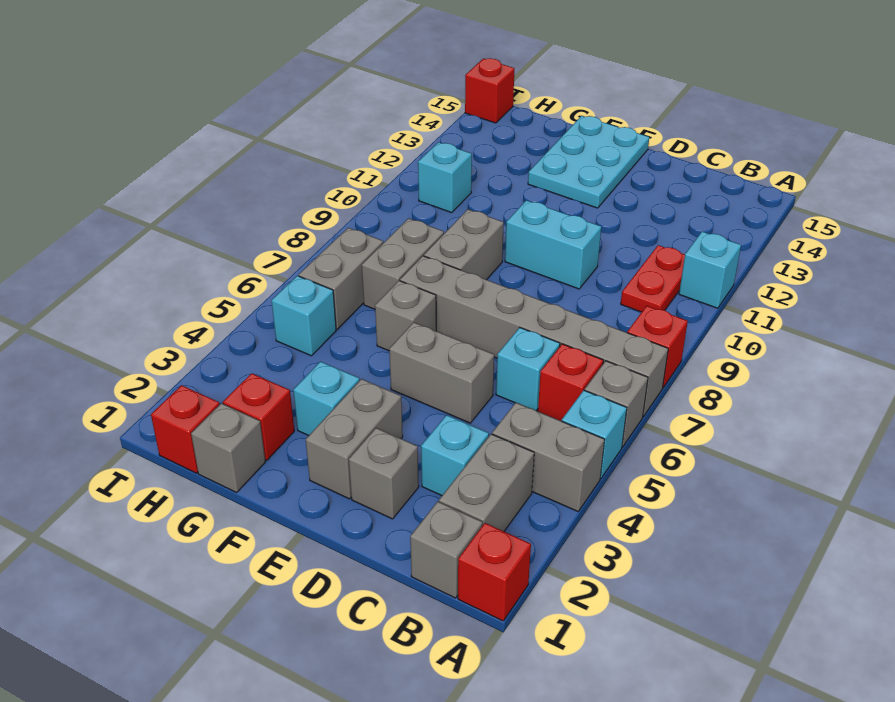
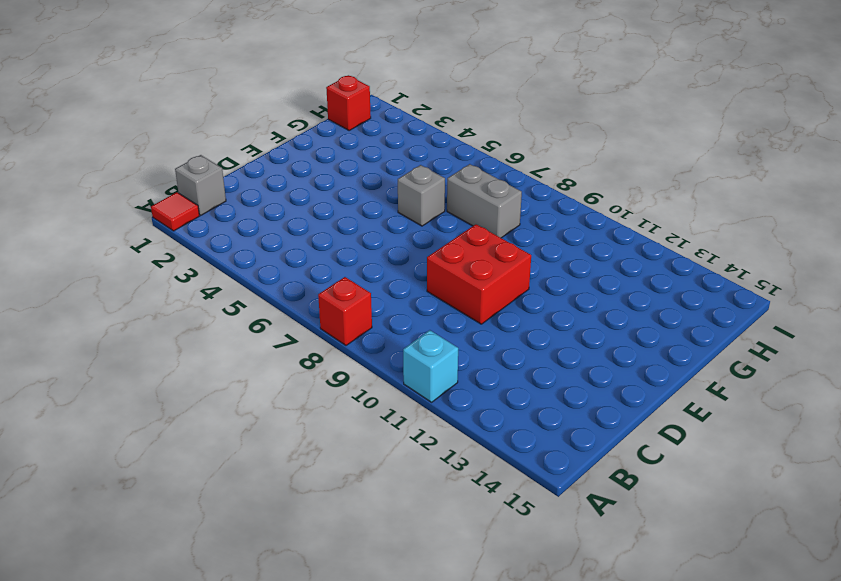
red tile A1 level 1 -> red brick A1 level 1
red brick D9:E10 level 1 -> cyan brick D10:E10 level 1
none -> grey brick A4:B4 level 1
none -> cyan brick A5 level 1
none -> grey brick A6 level 1

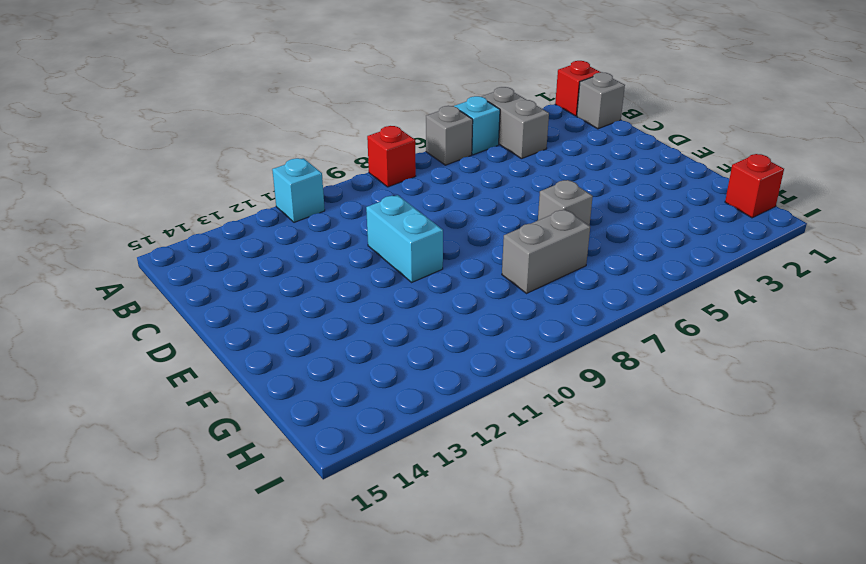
none -> grey brick A7:F7 level 1
none -> grey brick B2:B3 level 1
none -> red brick B6 level 1

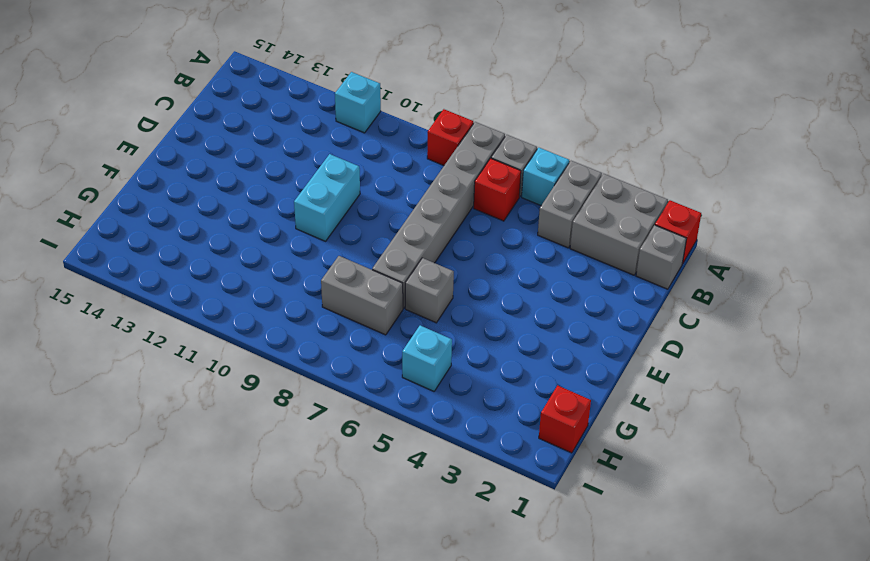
grey brick A2:B3 level 1 -> grey brick B2:B3 level 1
none -> red plate B10:B11 level 1
none -> cyan brick C3 level 1
none -> cyan brick C6 level 1

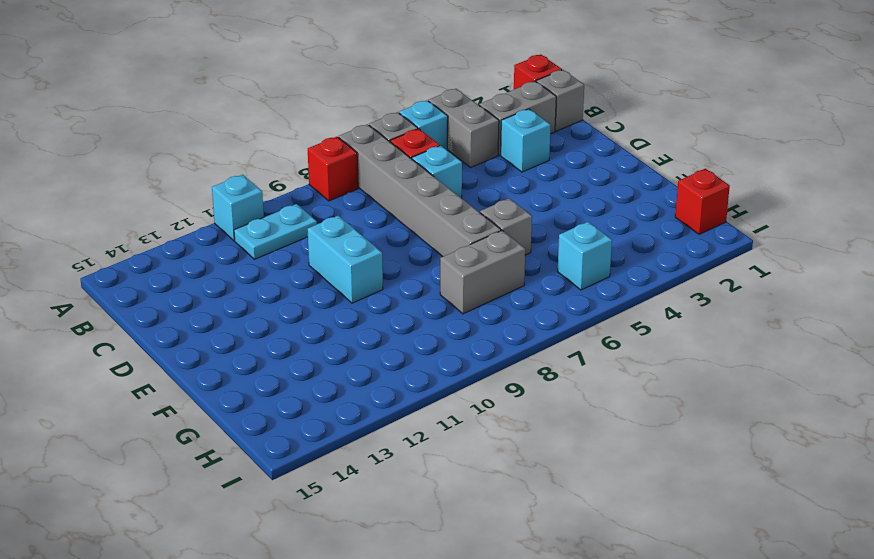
cyan plate B10:B11 level 1 -> red plate B10:B11 level 1
none -> grey brick D2 level 1
none -> grey brick D5:E5 level 1
none -> grey brick E2:E3 level 1

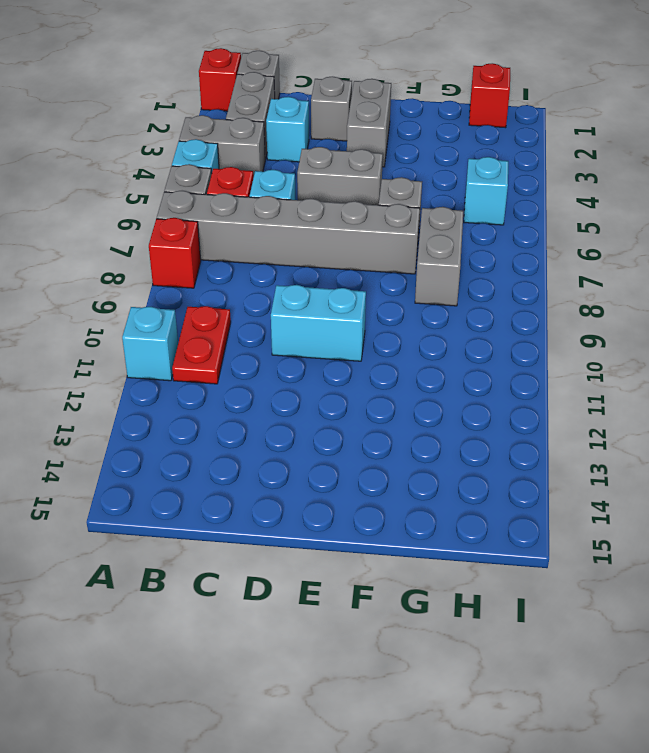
none -> cyan plate E13:F15 level 1
none -> cyan brick F3 level 1
none -> grey brick F8:F9 level 1

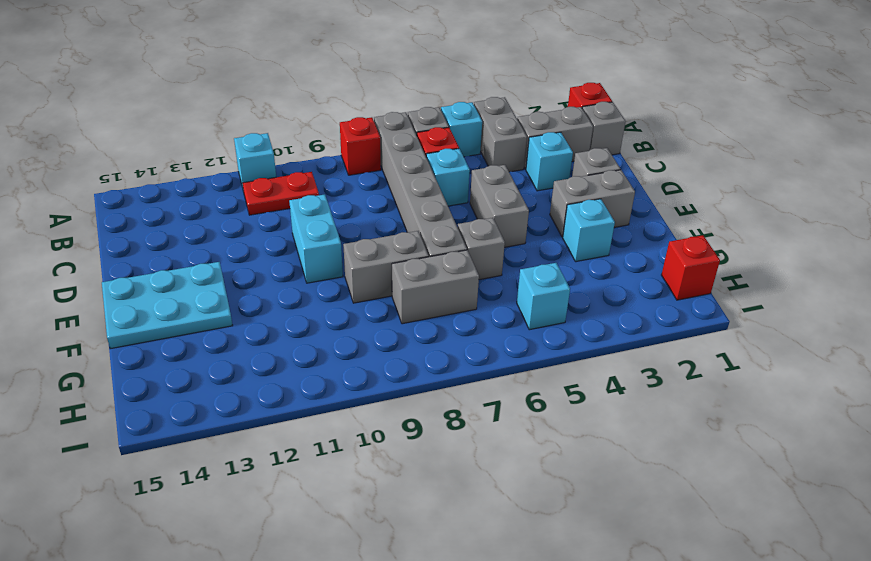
none -> grey brick G1 level 1
none -> red brick G2 level 1
none -> grey brick H6:H7 level 1

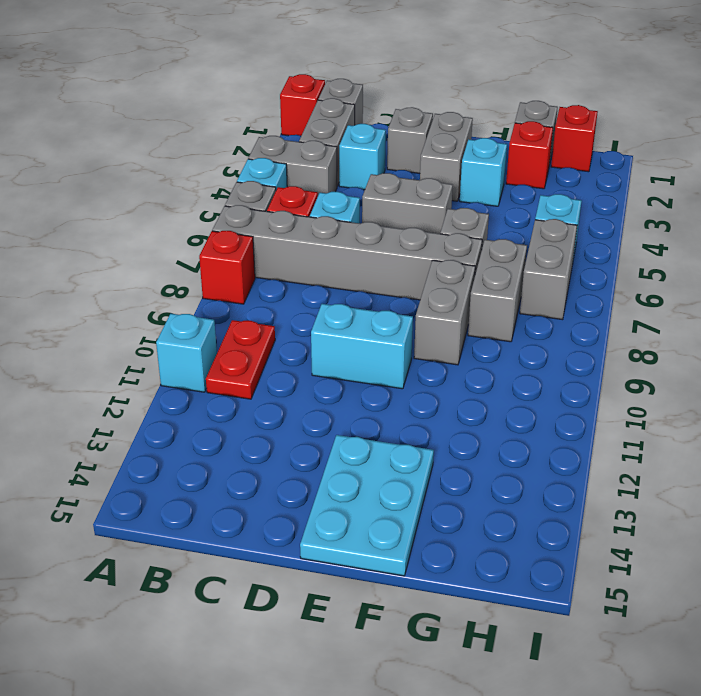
none -> cyan brick H11 level 1
none -> red brick I15 level 1

